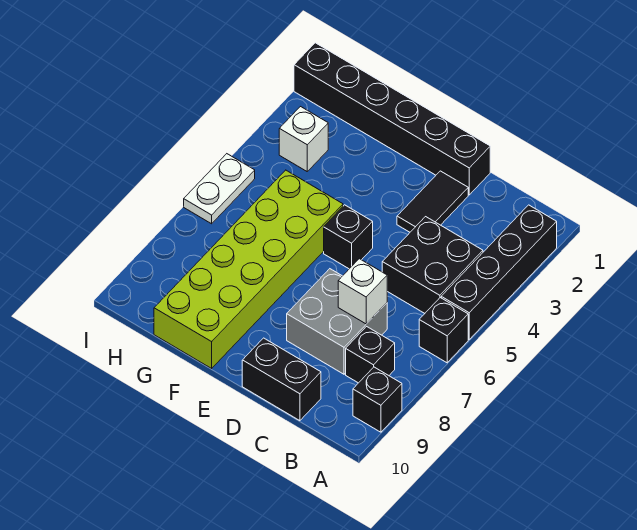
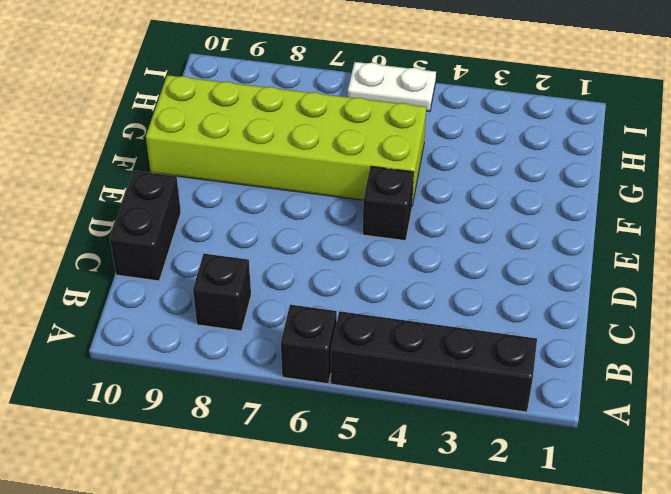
none -> black brick A9 level 1
none -> black brick B4:C5 level 1
none -> grey brick C7:D8 level 1

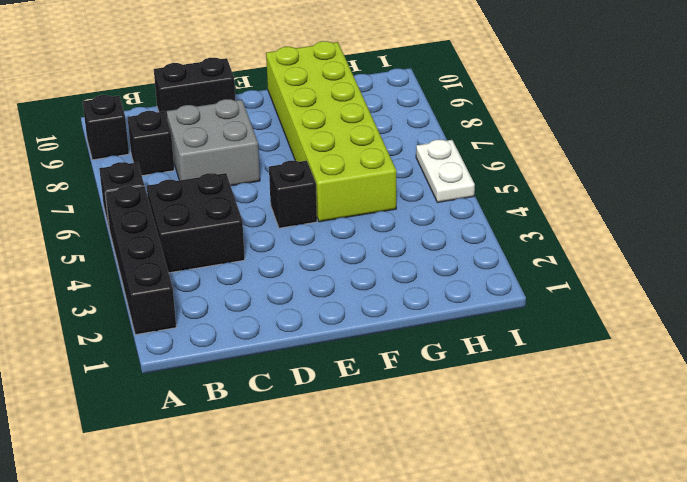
none -> black brick D1:I1 level 1
none -> black tile D2:D3 level 1
none -> white brick H3 level 1

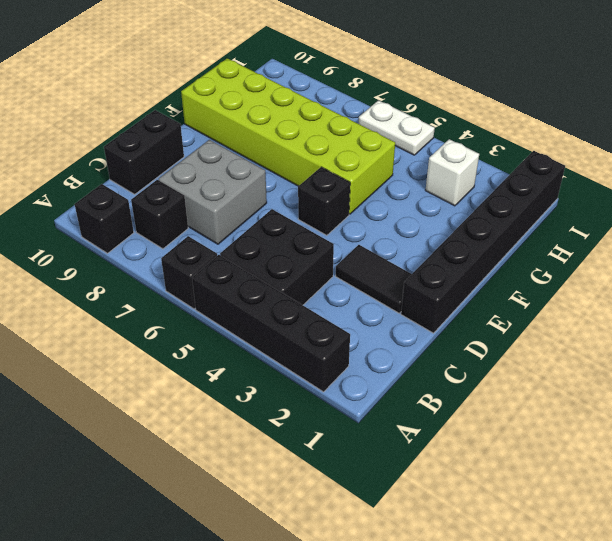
none -> white brick C7 level 2

